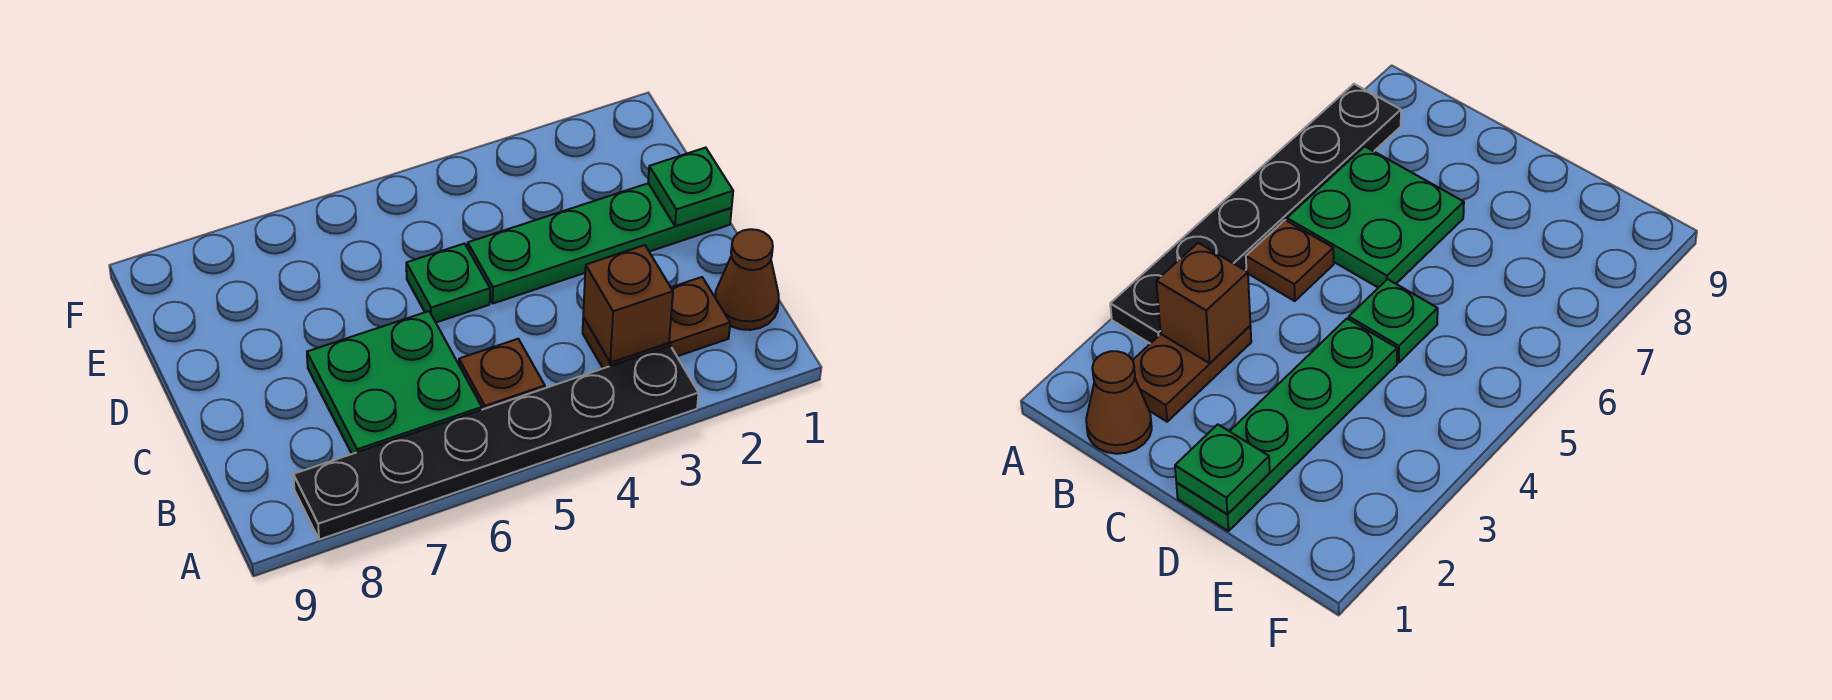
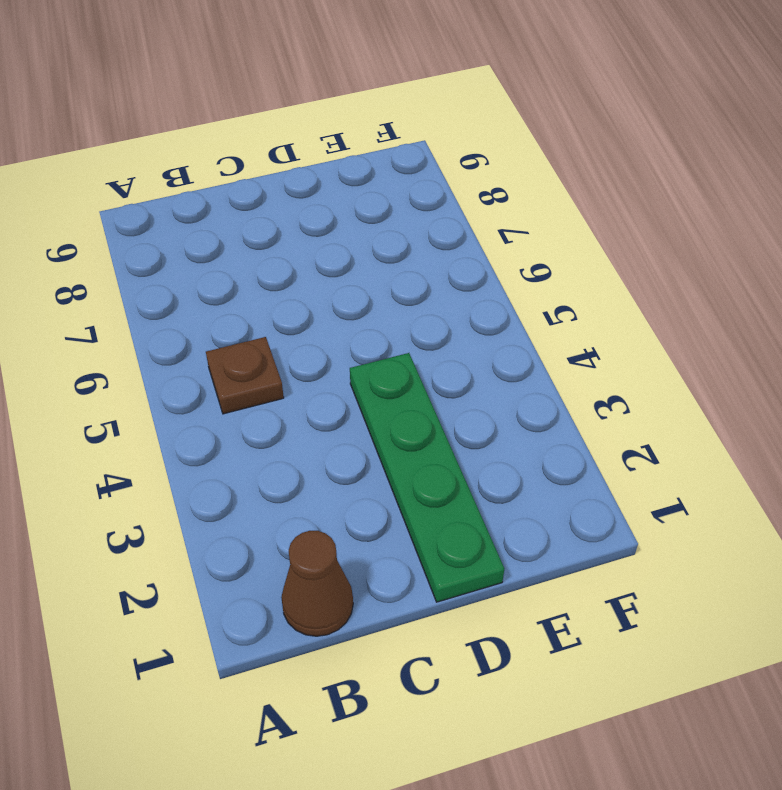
none -> black plate A3:A8 level 1
none -> brown plate B2:B3 level 1

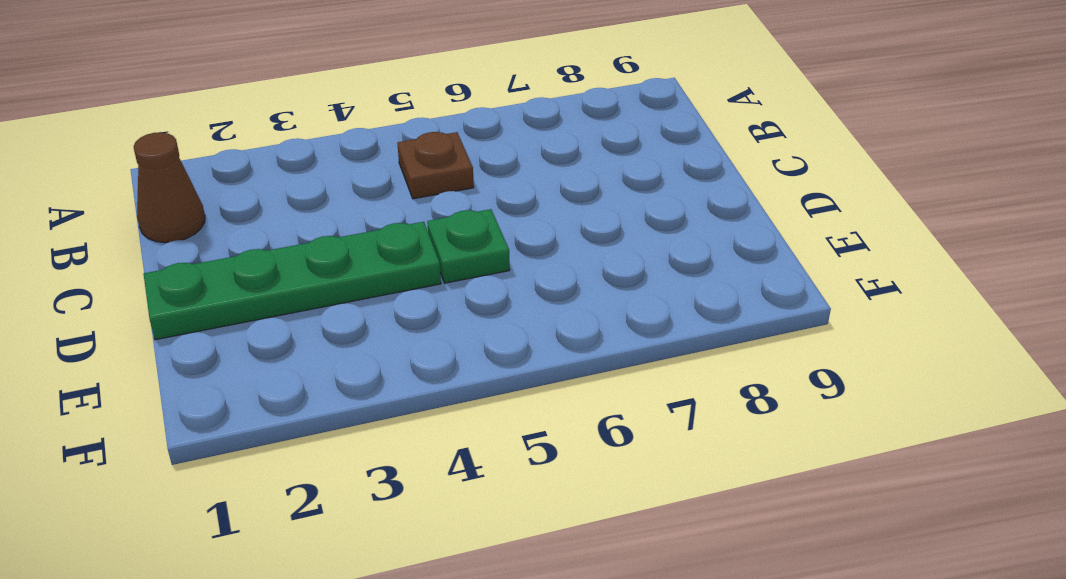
none -> black plate A3:A8 level 1
none -> brown plate B2:B3 level 1

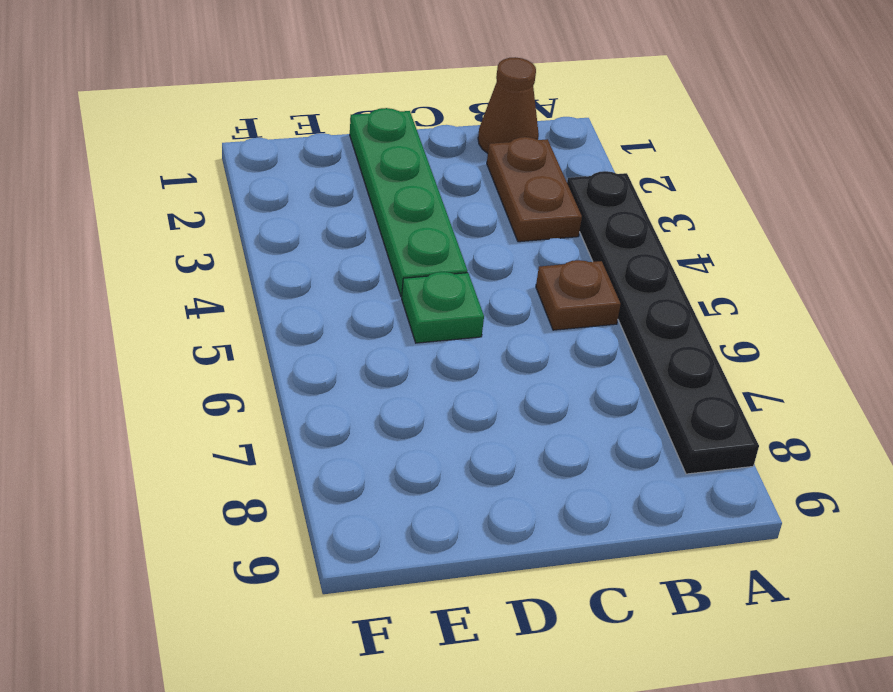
none -> green plate B6:C7 level 1
none -> brown brick B3 level 2

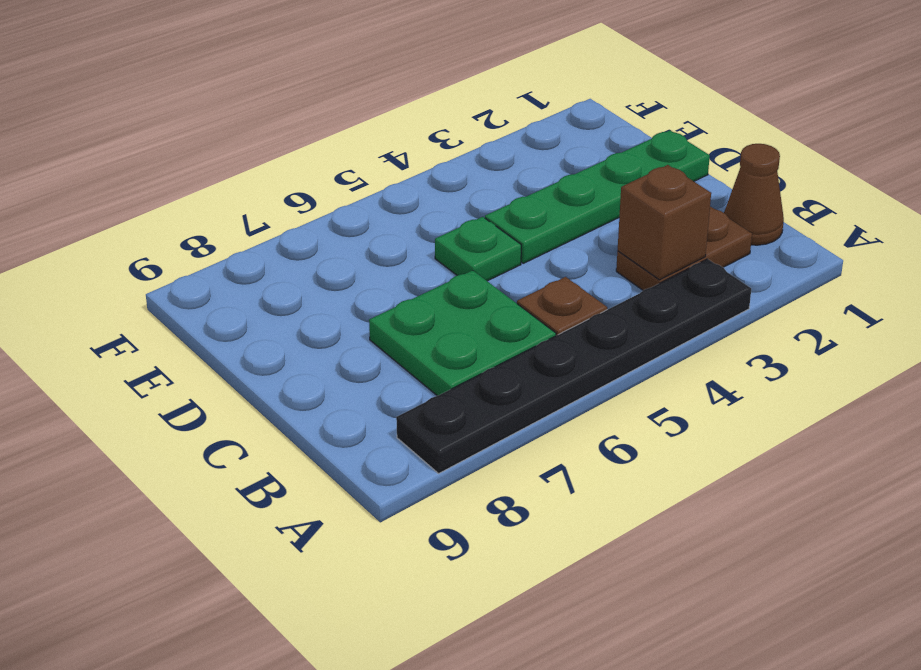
none -> green plate D1 level 2

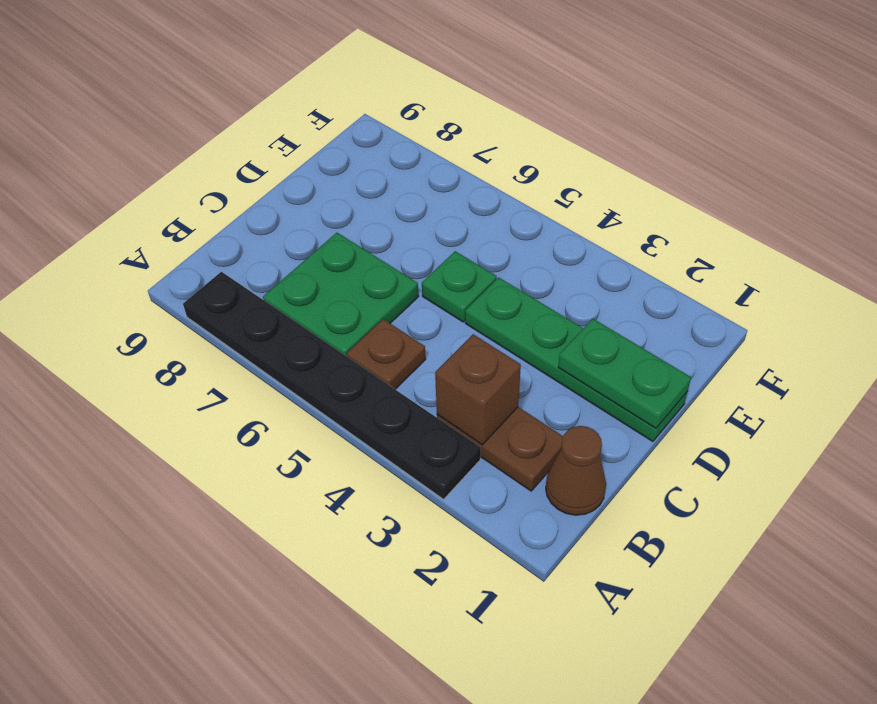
green plate D1:D2 level 2 -> green plate D1 level 2

